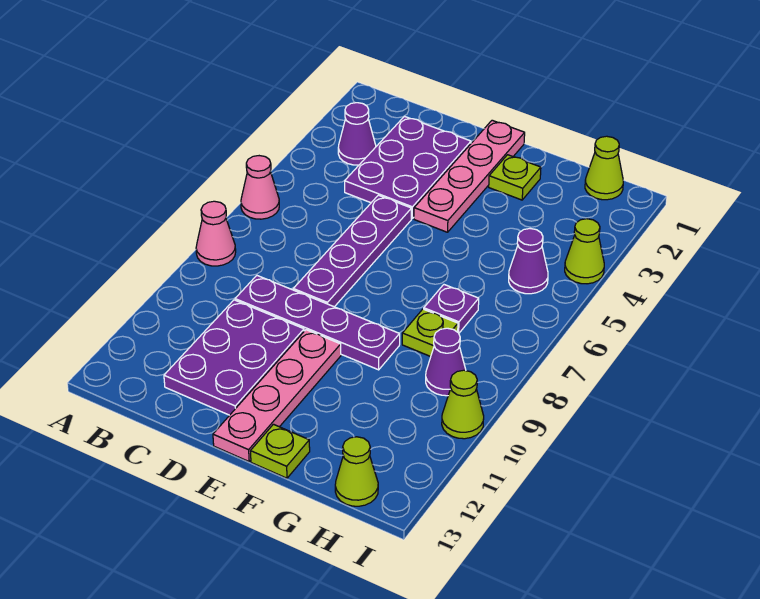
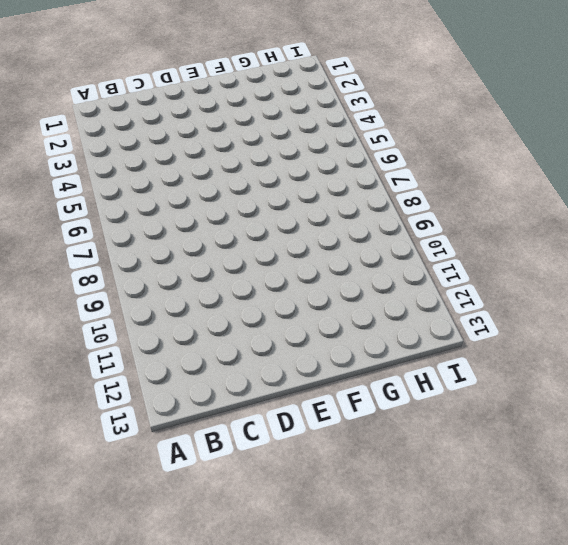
none -> pink cone A6 level 1
none -> pink cone A8 level 1
none -> purple cone B3 level 1

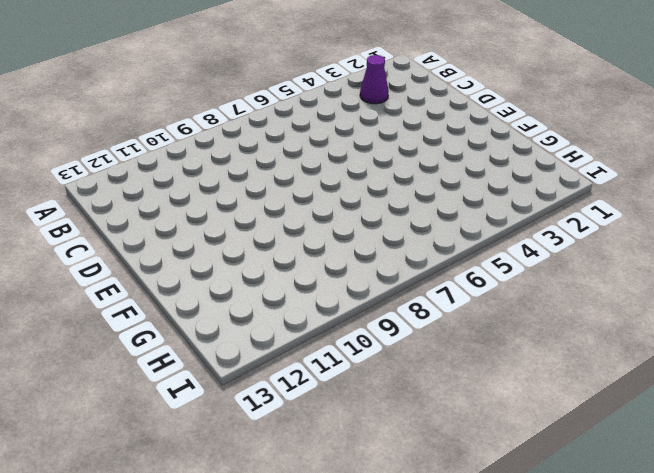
none -> pink cone A6 level 1
none -> pink cone A8 level 1
none -> purple plate C2:D4 level 1

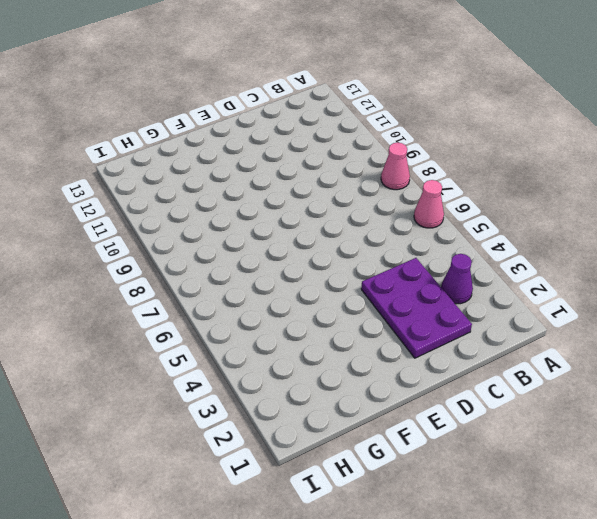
none -> purple plate C9:F9 level 1
none -> purple plate C10:D12 level 1
none -> purple plate D5:D8 level 1

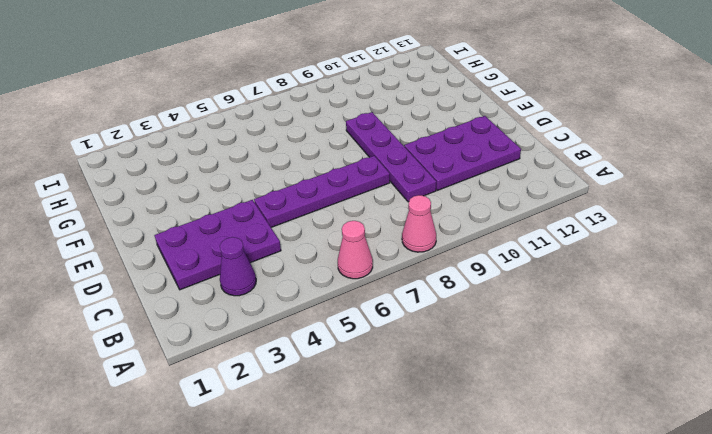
none -> pink plate E1:E4 level 1
none -> pink plate E10:E13 level 1
none -> lime plate F2 level 1

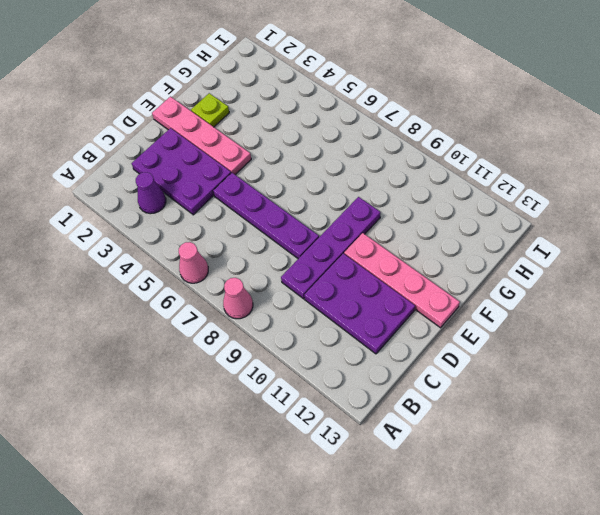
none -> lime plate F13 level 1
none -> purple plate G7 level 1
none -> lime plate G8 level 1

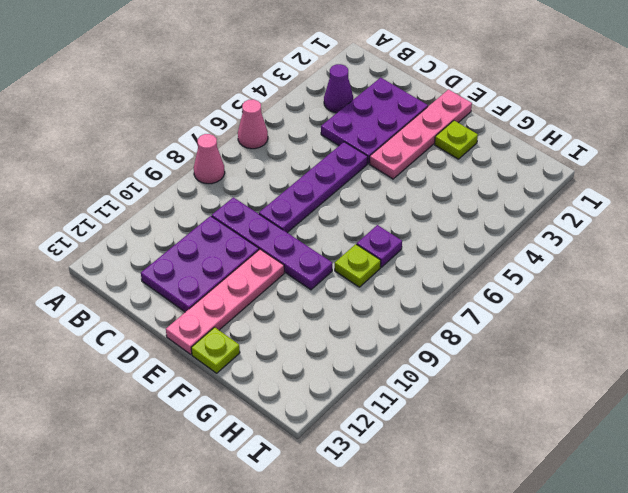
none -> lime cone H1 level 1
none -> purple cone H5 level 1
none -> purple cone H9 level 1

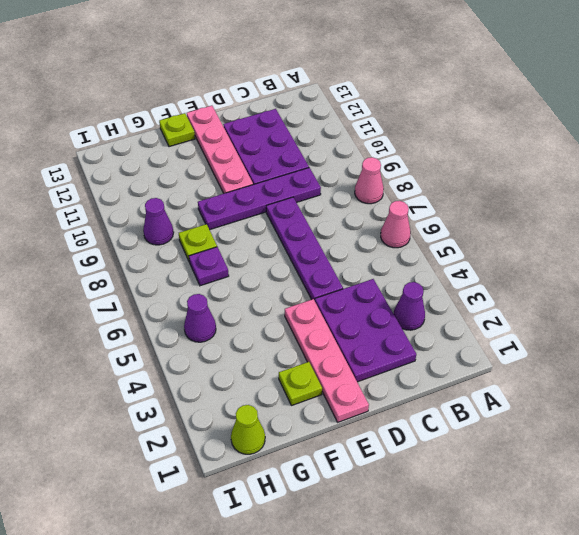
none -> lime cone H13 level 1
none -> lime cone I4 level 1
none -> lime cone I10 level 1

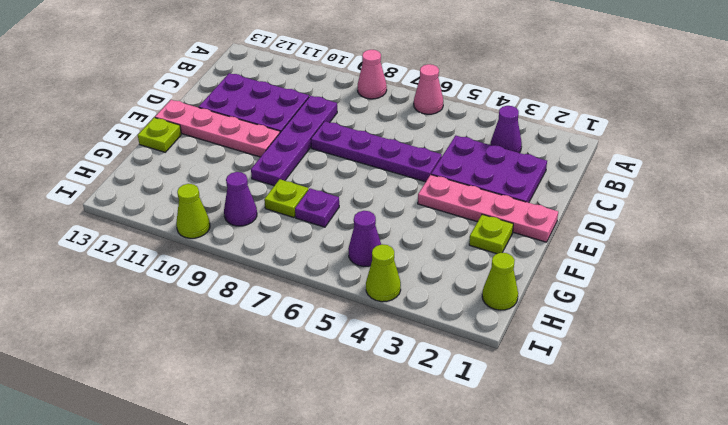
none -> lime cone H13 level 1

